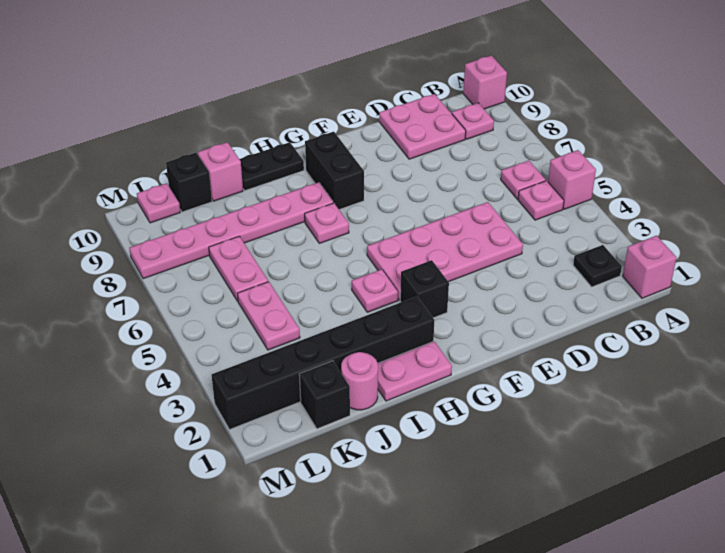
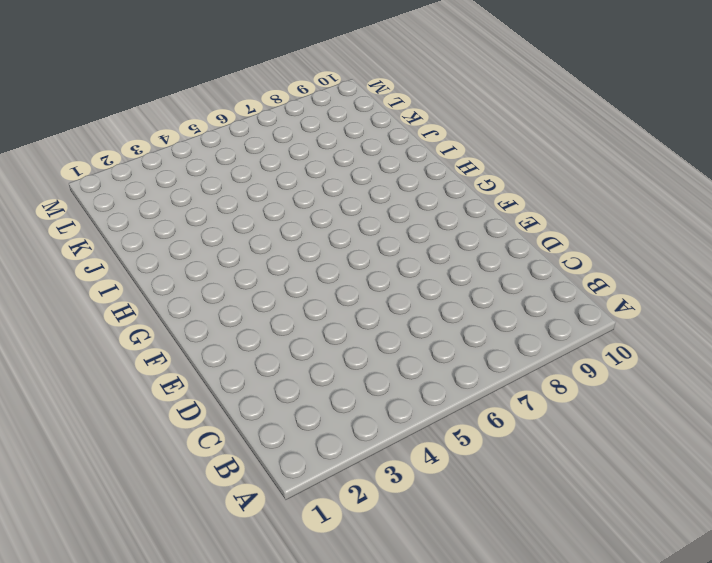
none -> pink brick A1 level 1
none -> pink brick A5 level 1
none -> pink brick A10 level 1

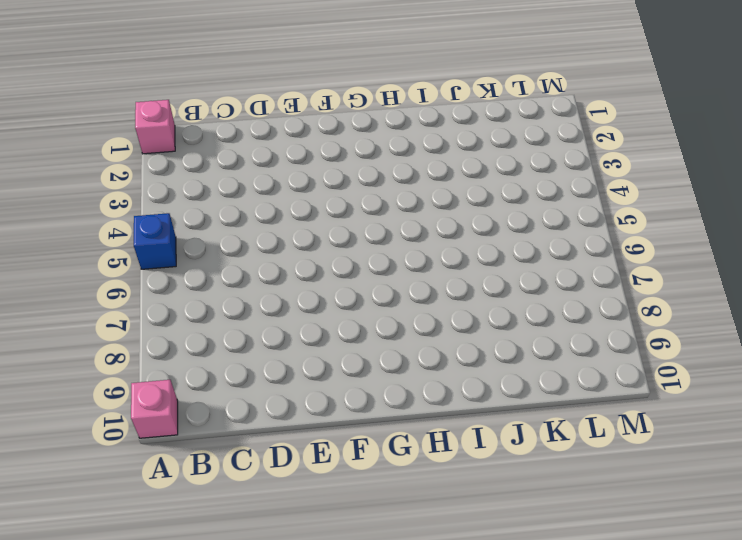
blue brick A5 level 1 -> pink brick A5 level 1
none -> black plate B2 level 1
none -> pink plate B5 level 1
none -> pink plate B6 level 1

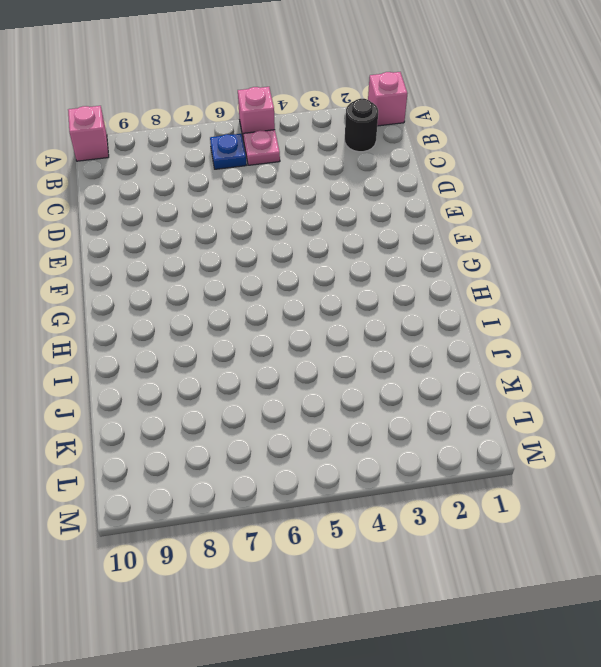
black round brick B2 level 1 -> black plate B2 level 1
blue plate B6 level 1 -> pink plate B6 level 1
none -> pink plate B9 level 1
none -> pink plate C9:D10 level 1
none -> pink plate D4:G5 level 1

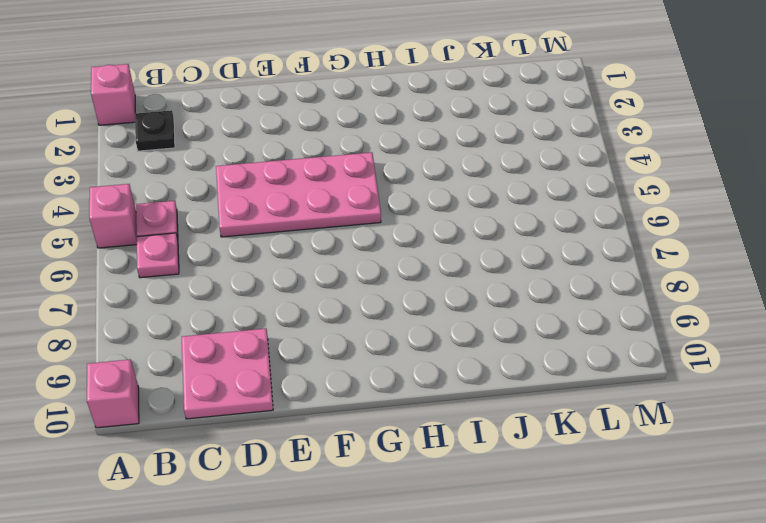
none -> pink plate B9 level 1
none -> black brick G3 level 1
none -> black brick G8:G9 level 1

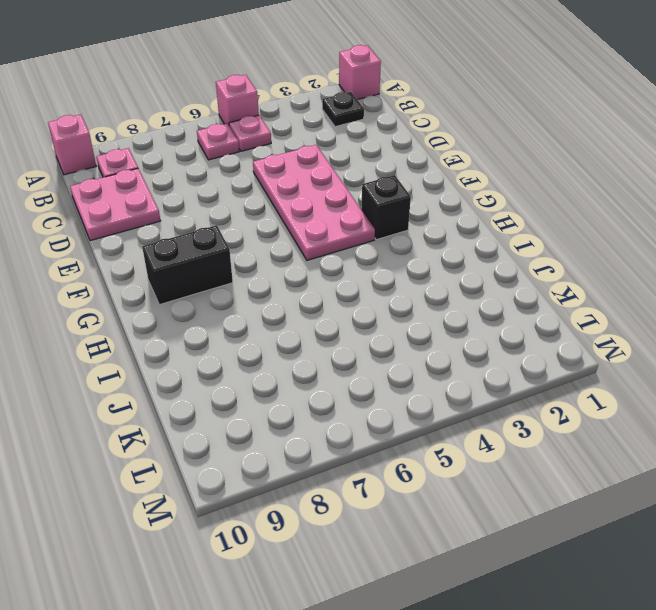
none -> pink plate H1:I1 level 1
none -> black brick H2:M2 level 1
none -> pink plate H4 level 1

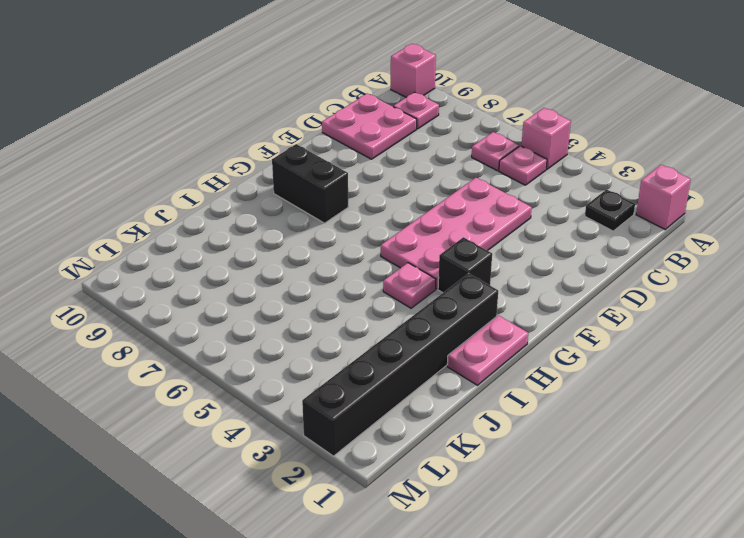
none -> pink plate H7 level 1
none -> pink plate H8:M8 level 1
none -> black plate H10:I10 level 1

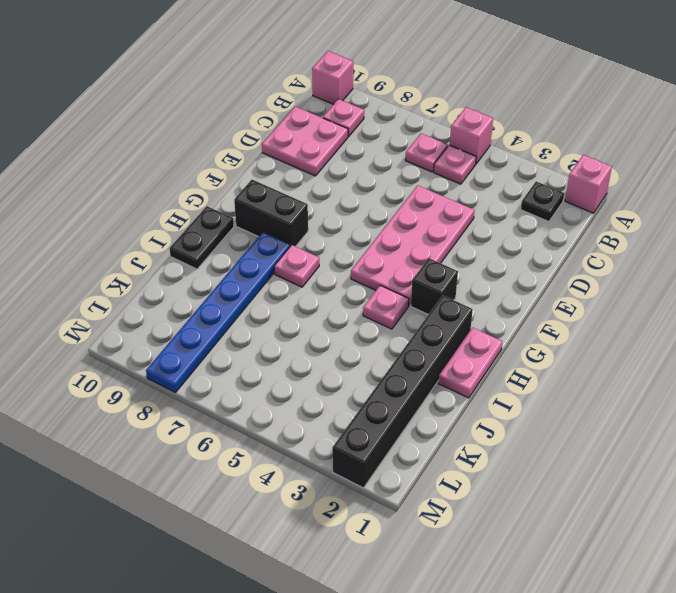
blue plate H8:M8 level 1 -> pink plate H8:M8 level 1
none -> pink round brick J1 level 1
none -> pink brick J10 level 1
none -> black brick K1 level 1

